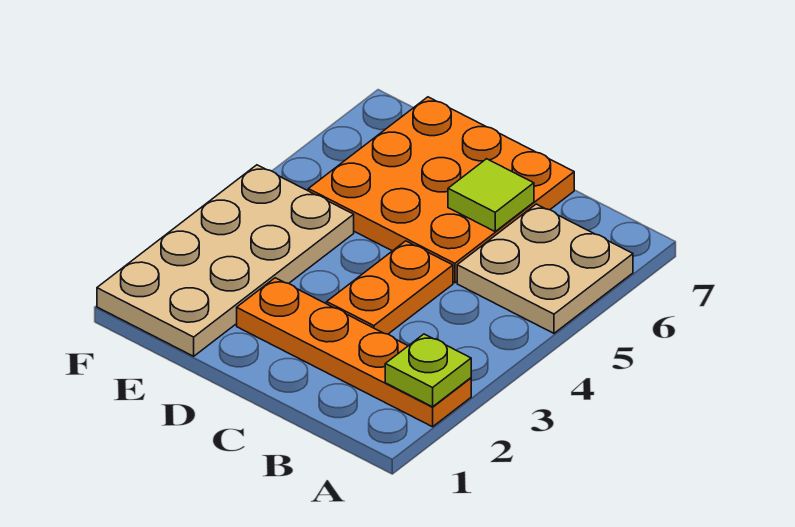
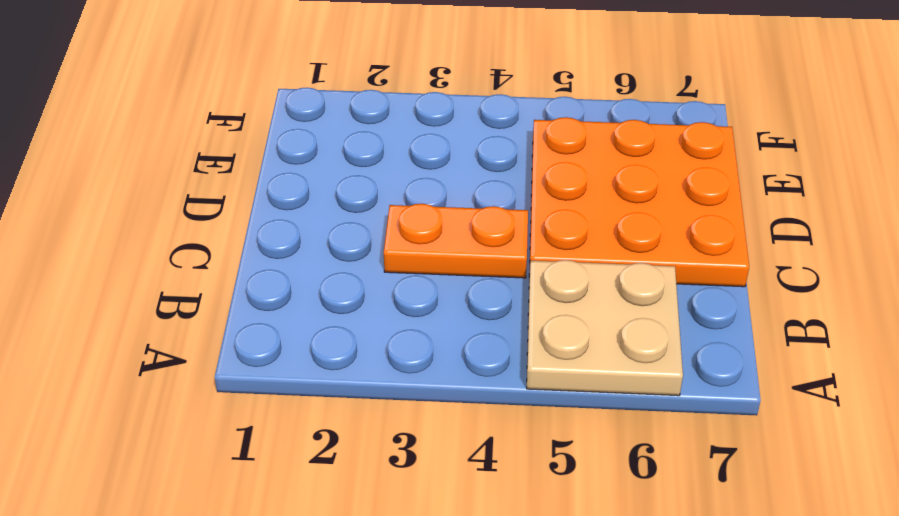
none -> orange plate A2:D2 level 1
none -> tan plate E1:F4 level 1

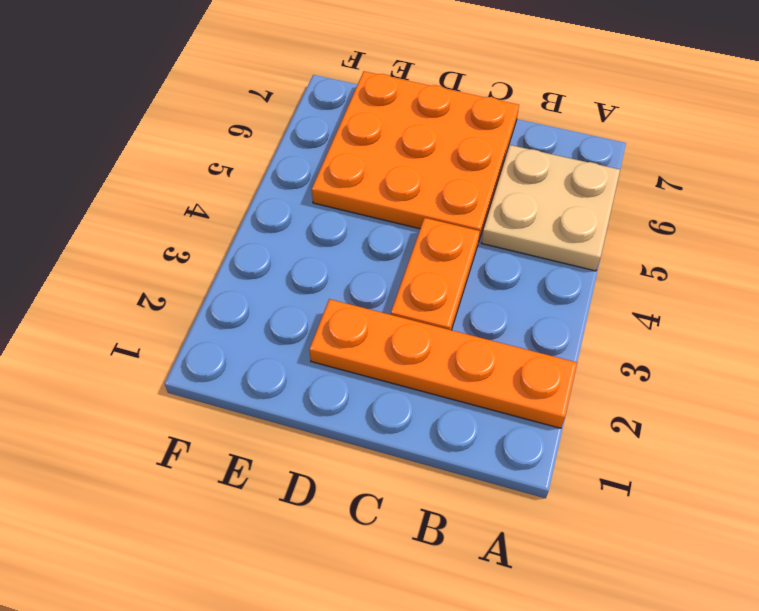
none -> tan plate E1:F4 level 1
none -> lime plate A2 level 2

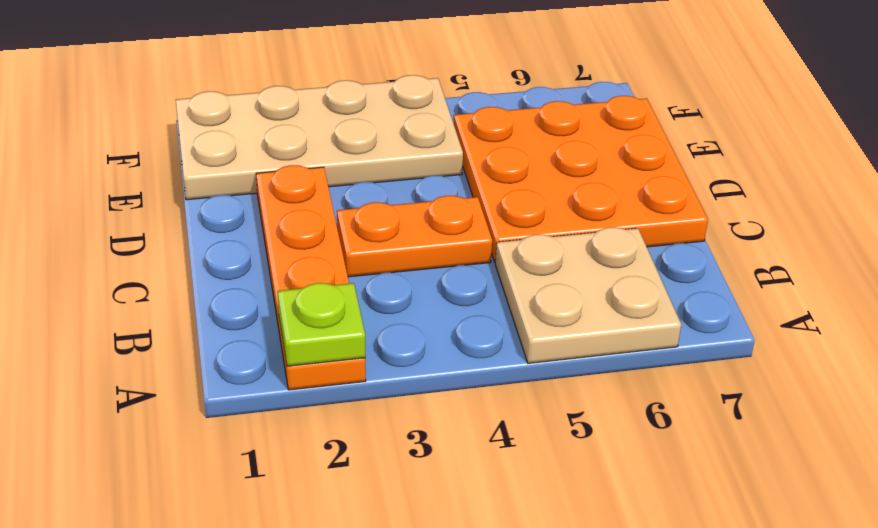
none -> lime tile C6 level 2

